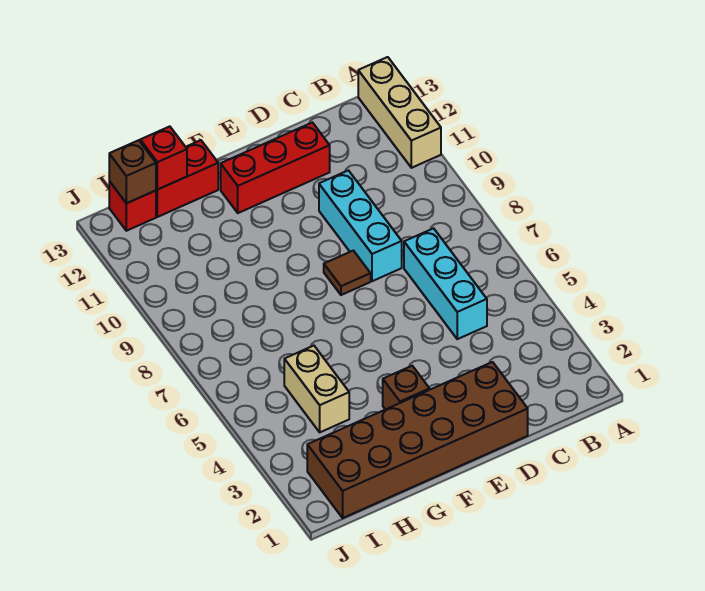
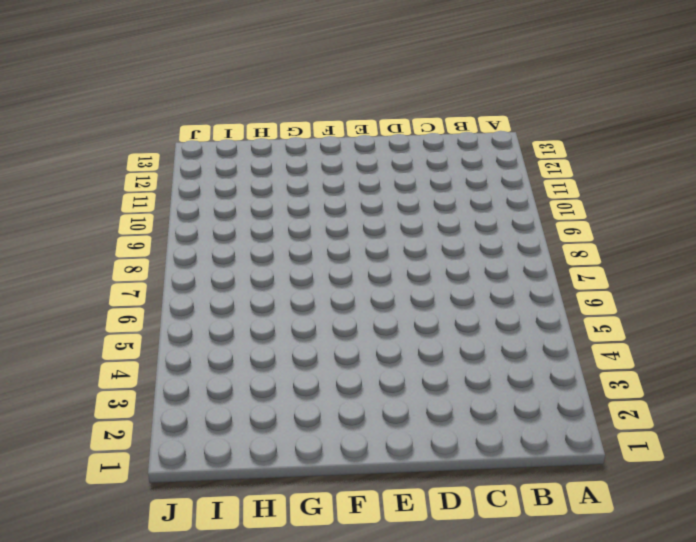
none -> tan brick A11:A13 level 1
none -> cyan brick C5:C7 level 1
none -> brown brick D1:I2 level 1

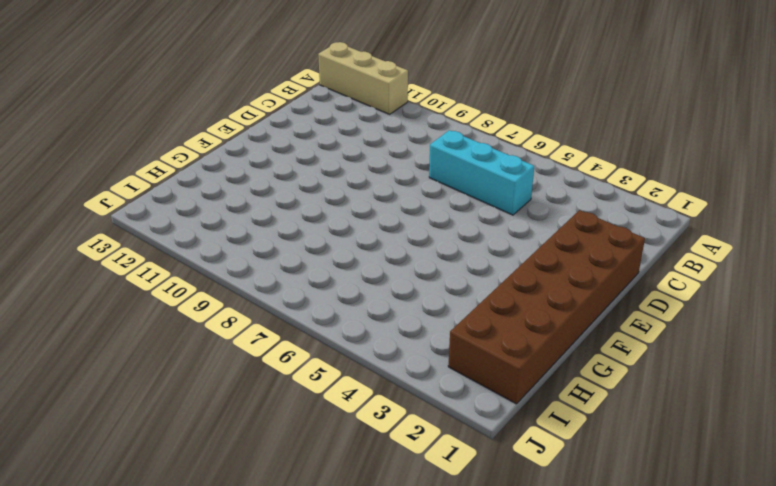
none -> cyan brick D8:D10 level 1
none -> red brick D12:F12 level 1
none -> brown tile E8 level 1

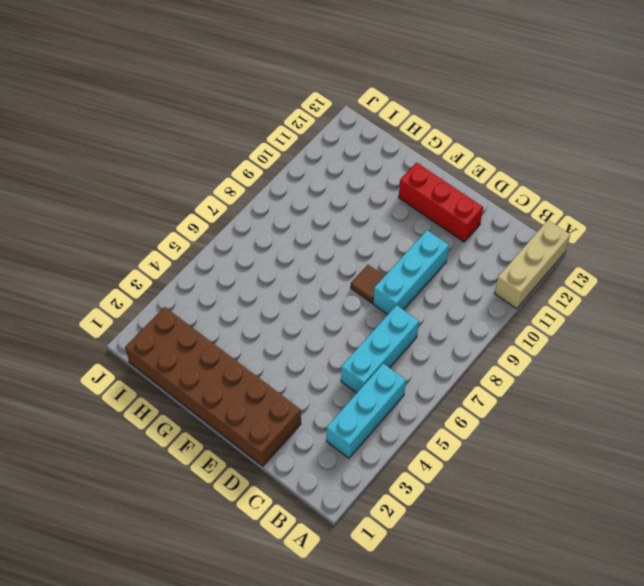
cyan brick B3:B5 level 1 -> none
none -> brown brick F3 level 1
none -> red brick G13:H13 level 1
none -> tan brick H4:H5 level 1

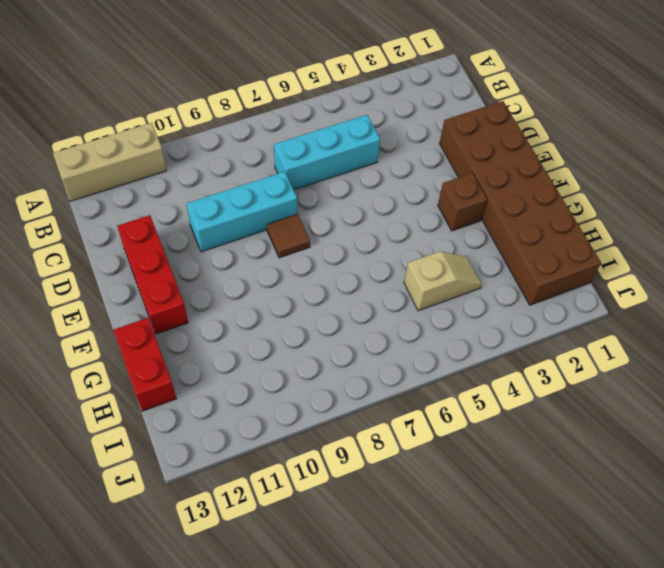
tan slope H4:H5 level 1 top 5 -> tan brick H4:H5 level 1
none -> red brick I13 level 1
none -> red brick H13 level 2
none -> brown brick I13 level 2

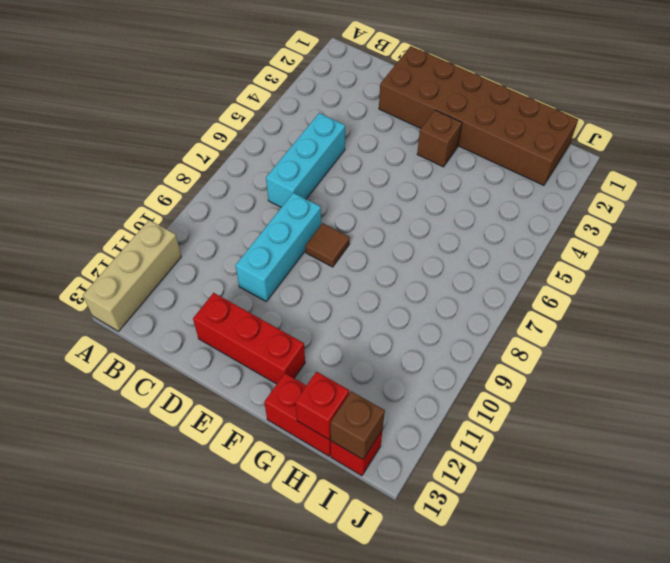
none -> tan brick H4:H5 level 1

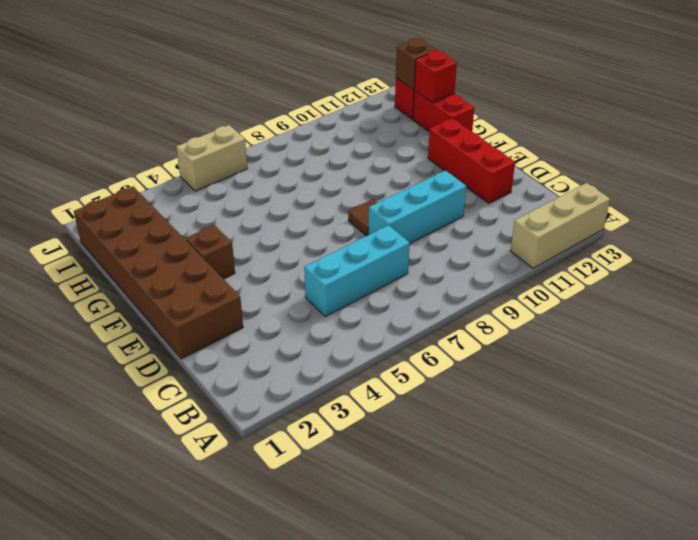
tan brick J5:J6 level 1 -> tan brick H4:H5 level 1

